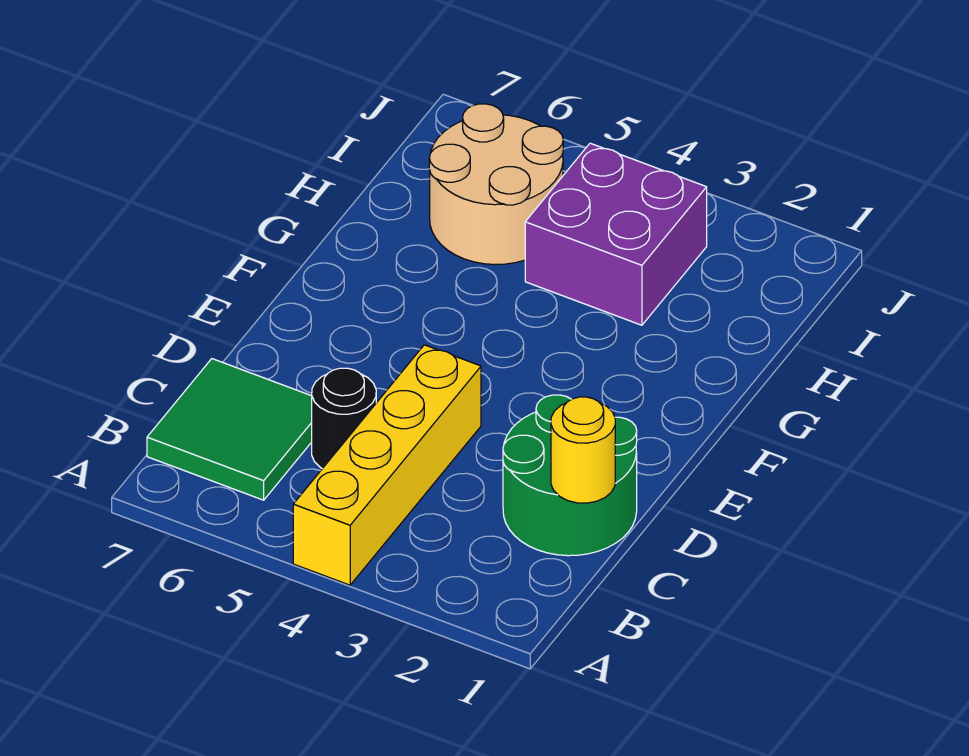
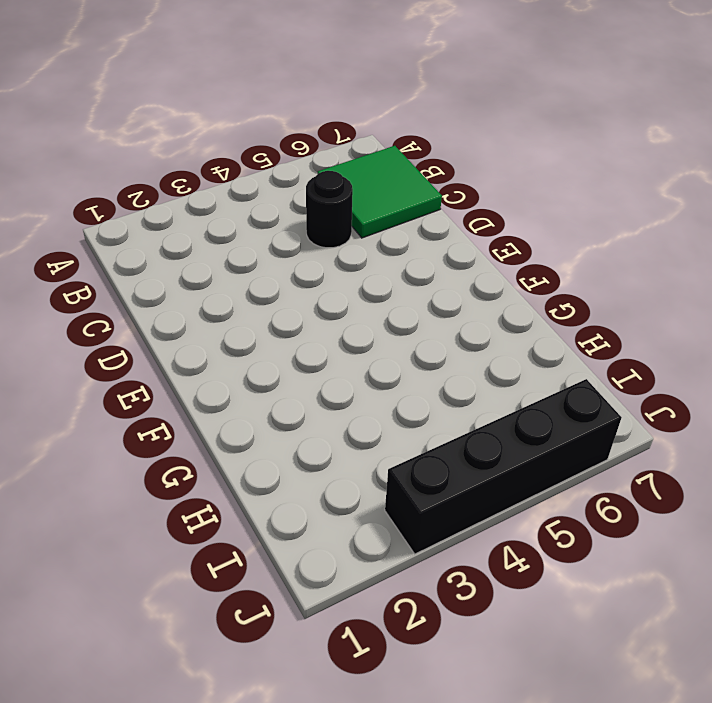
black brick J3:J6 level 1 -> none
none -> yellow brick A4:D4 level 1
none -> green round brick C1:D2 level 1

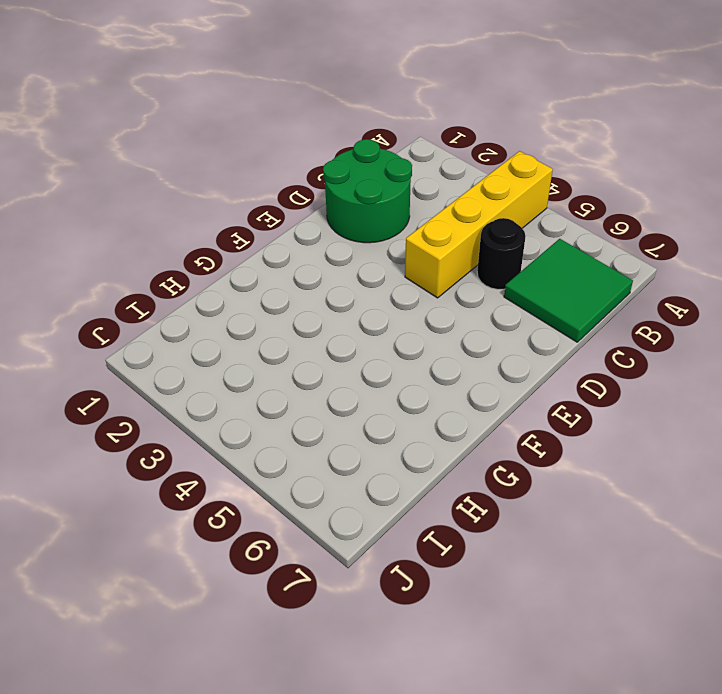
none -> purple brick H3:I4 level 1
none -> tan round brick H5:I6 level 1

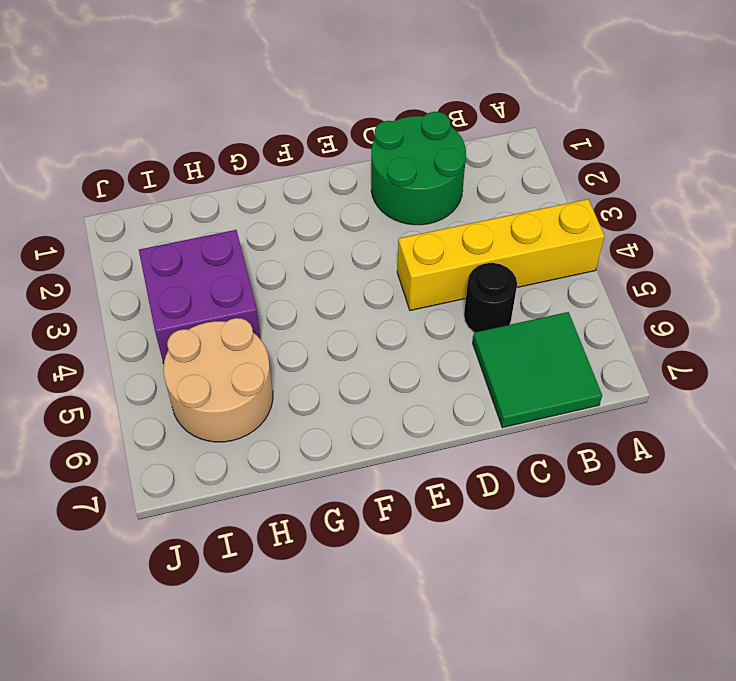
none -> yellow round brick C1 level 2

